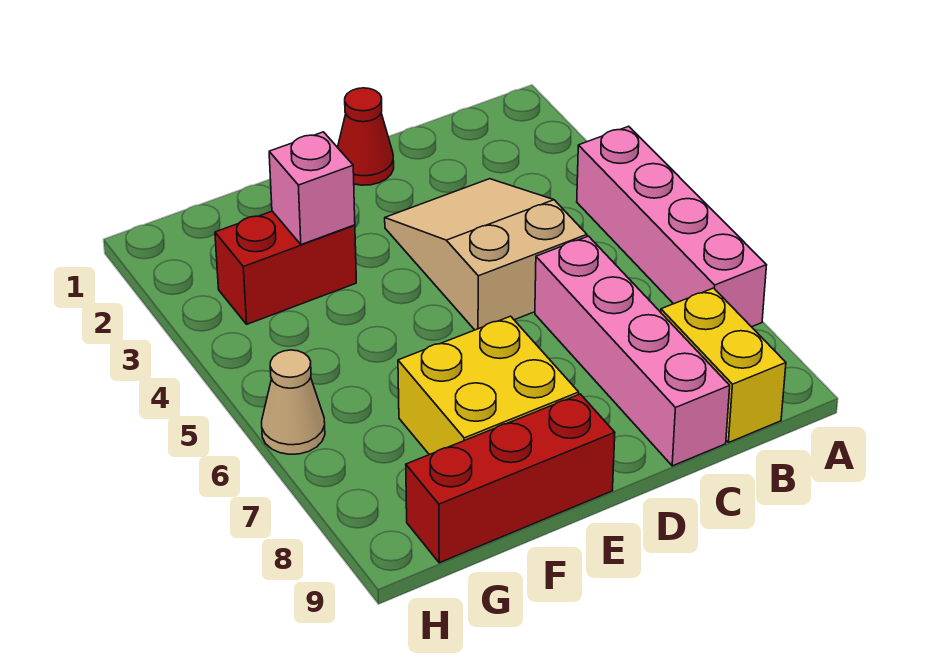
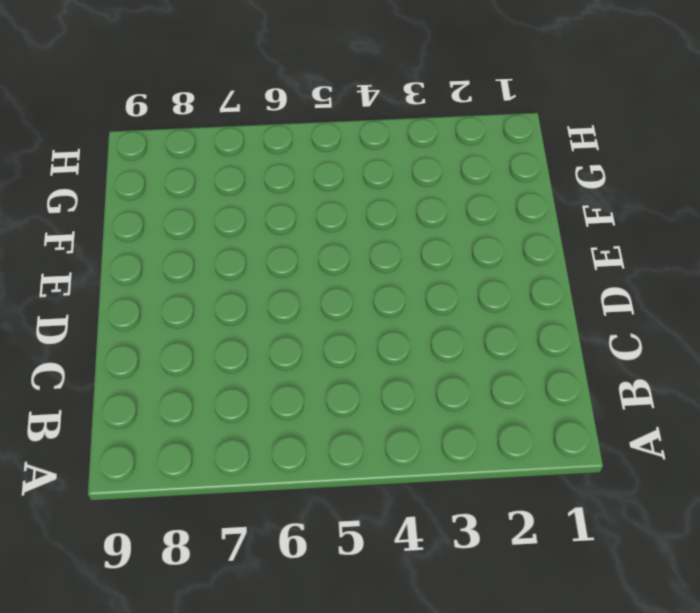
none -> pink brick A4:A7 level 1
none -> yellow brick B8:B9 level 1

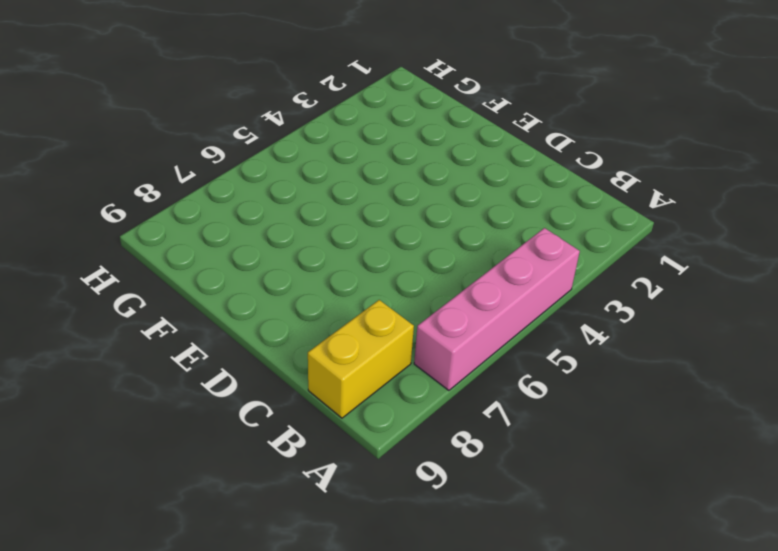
none -> tan slope C3:D5 level 1 top 5
none -> pink brick C6:C9 level 1

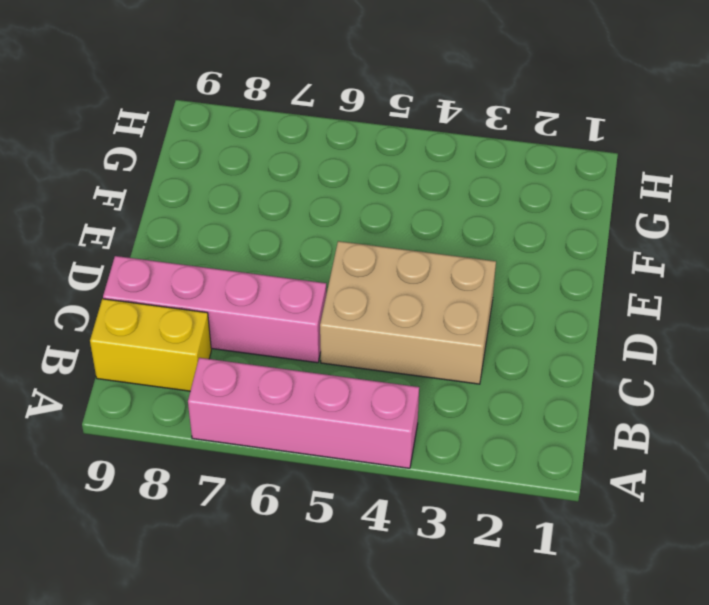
tan brick C3:D5 level 1 -> tan slope C3:D5 level 1 top 5
none -> red cone D1 level 1
none -> yellow brick E7:F8 level 1

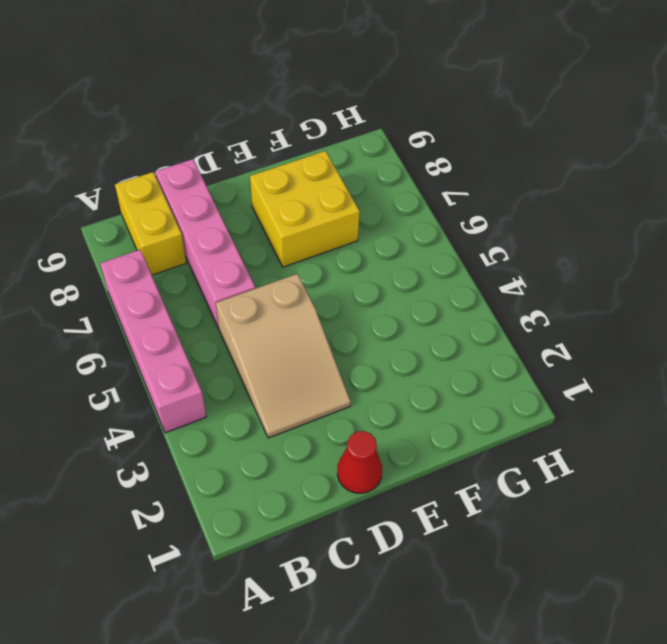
none -> red brick E9:G9 level 1
none -> red brick F3:G3 level 1

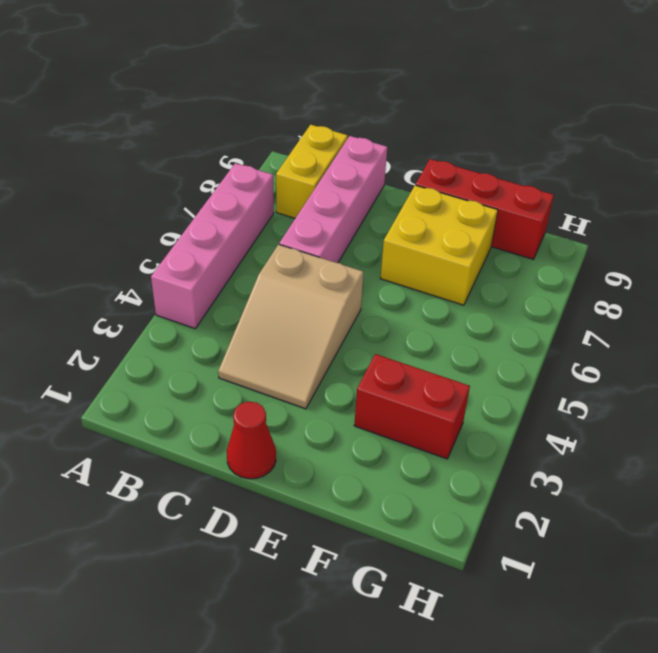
none -> tan cone H6 level 1
none -> pink brick F3 level 2

